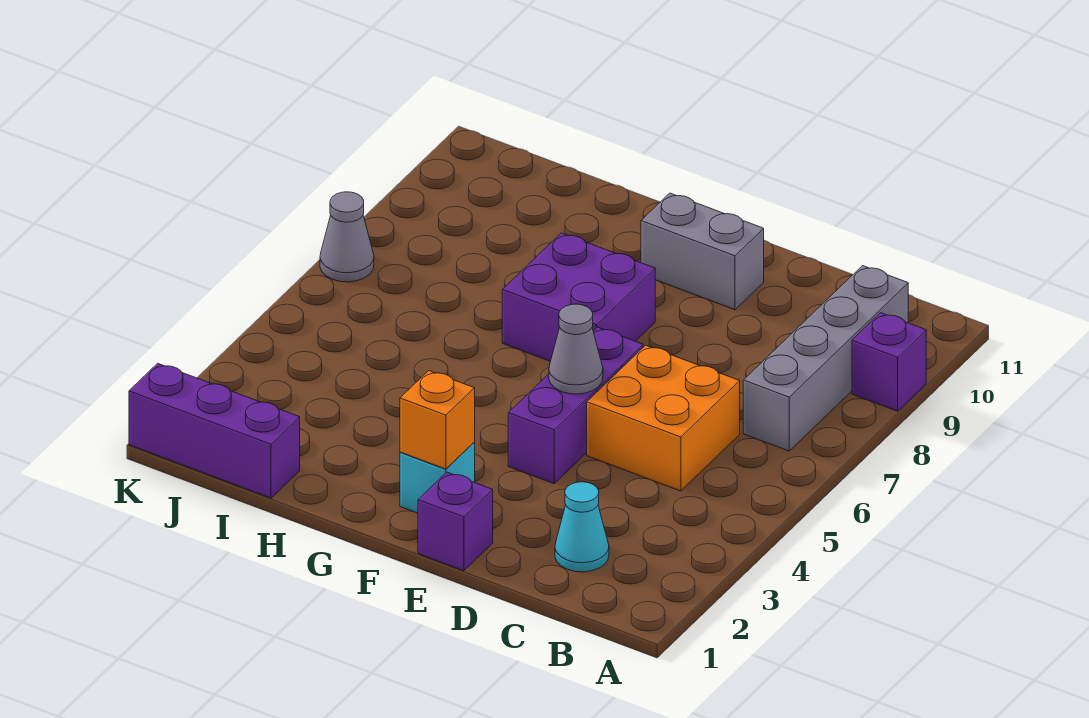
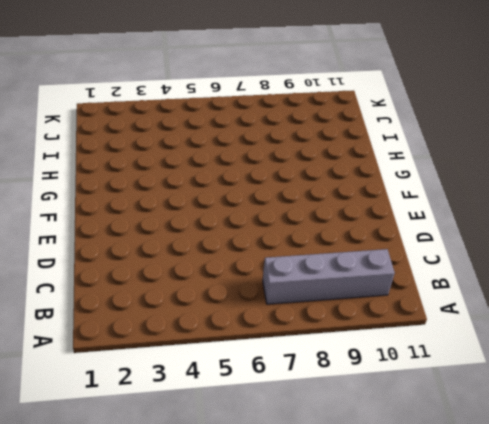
none -> purple brick A9 level 1
none -> cyan cone C2 level 1
none -> orange brick C5:D6 level 1

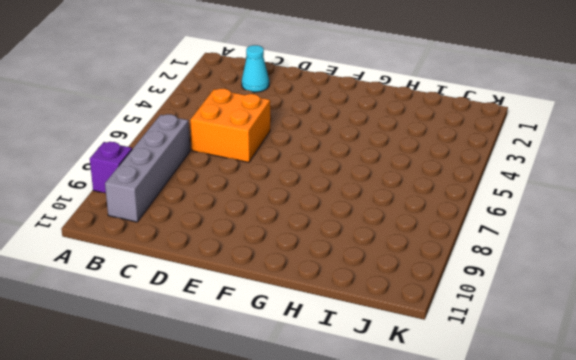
none -> purple brick E1 level 1
none -> purple brick E4:E6 level 1
none -> grey brick E10:F10 level 1

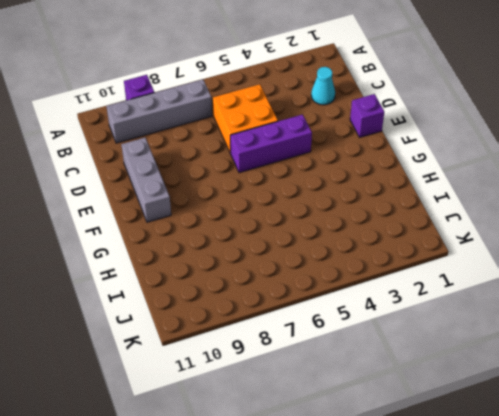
grey brick D10:F10 level 1 -> grey brick E10:F10 level 1
none -> cyan brick F2 level 1
none -> purple brick F7:G8 level 1
none -> purple brick I1:K1 level 1

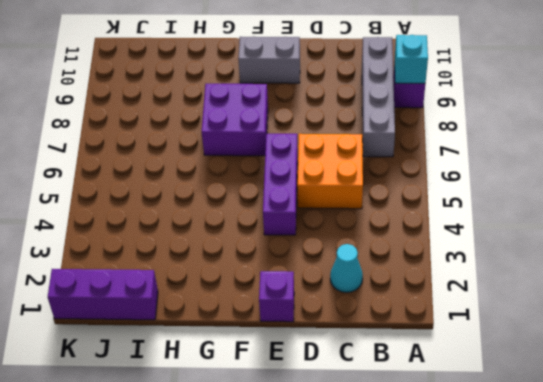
cyan brick A9 level 2 -> cyan brick F2 level 1
none -> grey cone K7 level 1
none -> grey cone E5 level 2
none -> orange brick F2 level 2

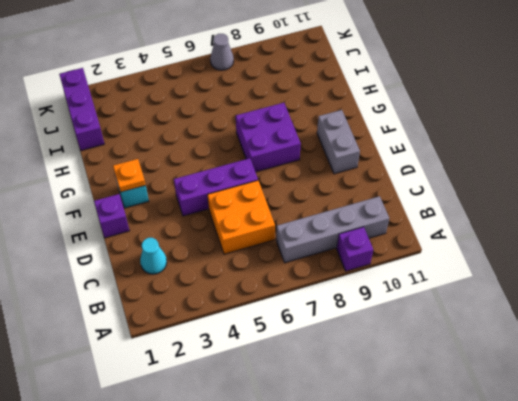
orange plate F2 level 2 -> orange brick F2 level 2
none -> grey cone E5 level 2

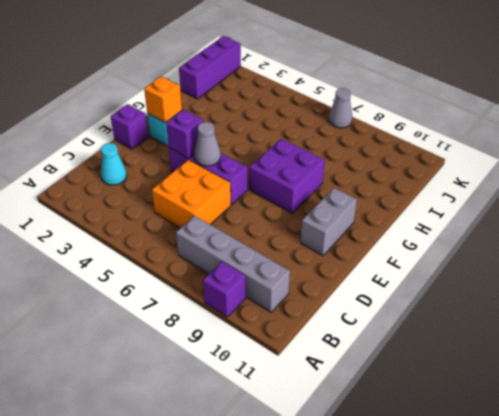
purple brick E4 level 2 -> none

